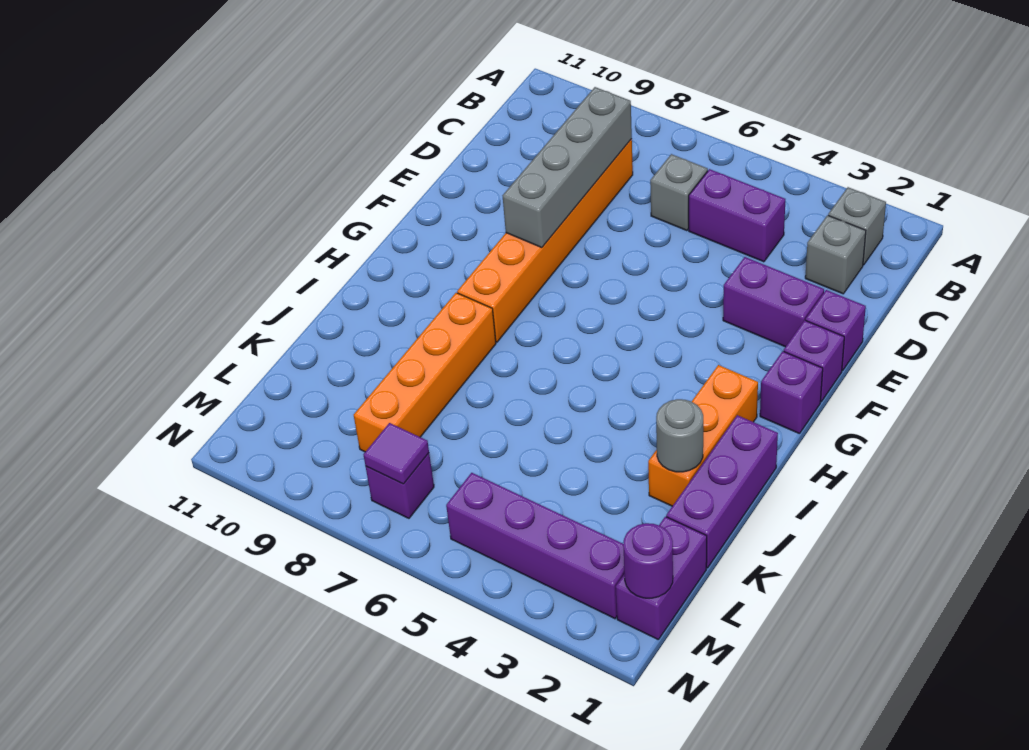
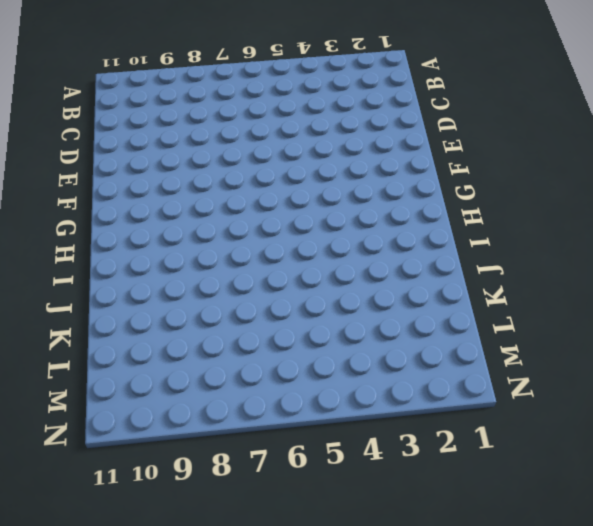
none -> grey brick B2 level 1
none -> grey brick C2 level 1
none -> purple brick C4:C5 level 1

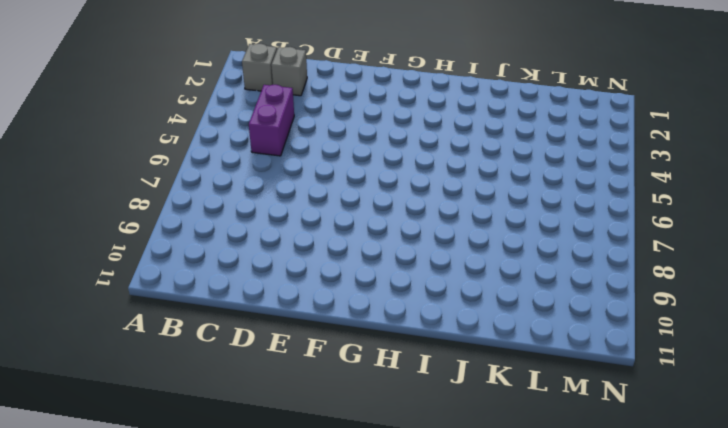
none -> grey brick C6 level 1
none -> orange brick C8:H8 level 1
none -> purple brick E1 level 1

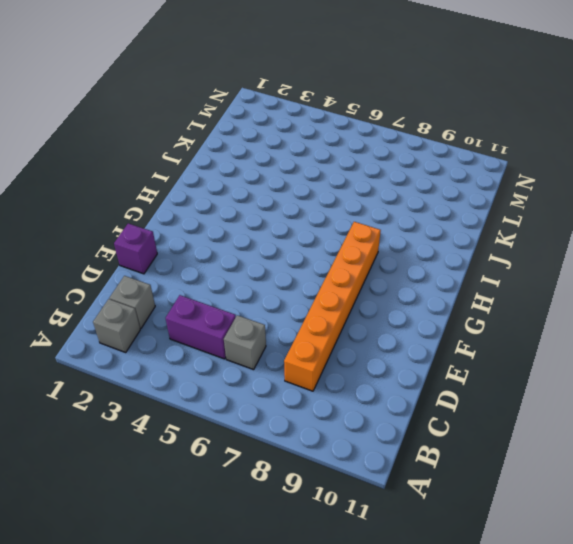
none -> purple brick E2:E3 level 1
none -> purple brick F1 level 1
none -> purple brick G1 level 1

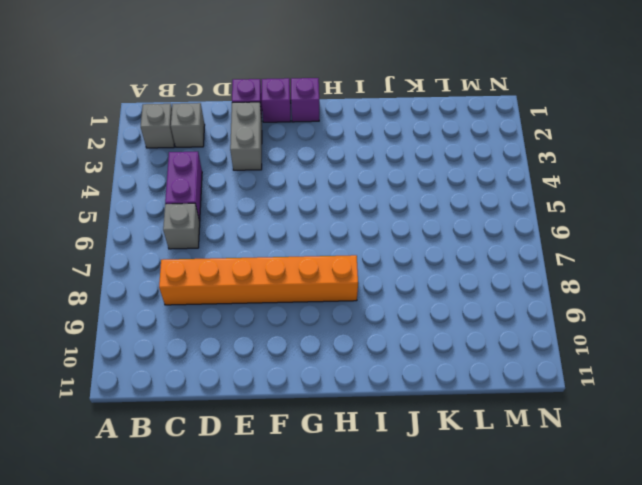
grey brick E2:E3 level 1 -> purple brick E2:E3 level 1
none -> orange brick H2:J2 level 1
none -> purple brick I1:K1 level 1
none -> orange brick I8:L8 level 1

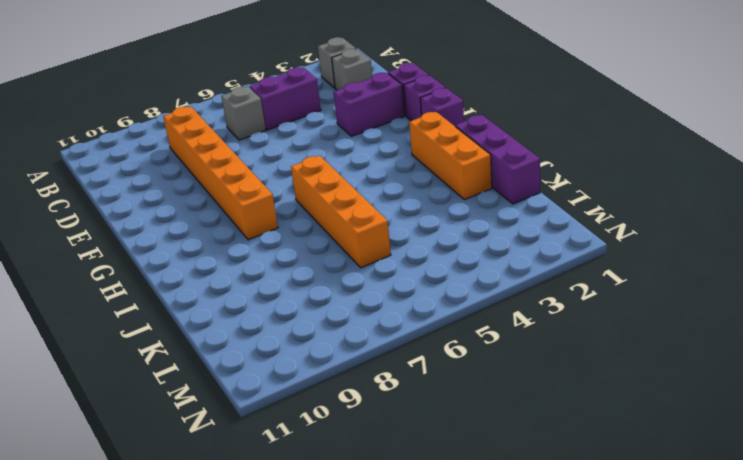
orange brick H6:K6 level 1 -> orange brick I8:L8 level 1
none -> purple brick L1:M1 level 1
none -> purple brick M2:M5 level 1
none -> purple brick M7 level 1

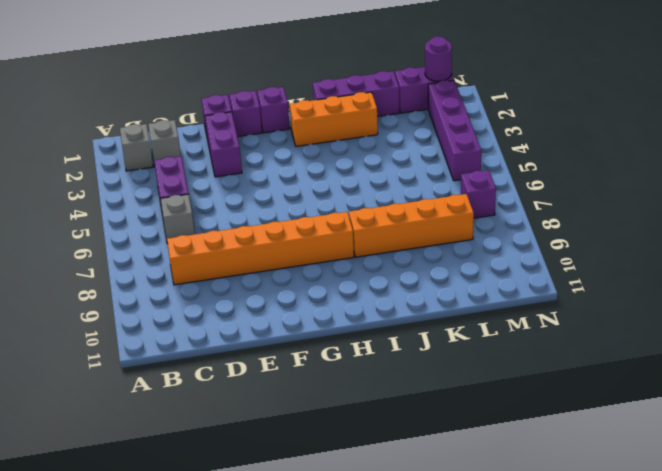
none -> grey brick C8:F8 level 2
none -> grey round brick J2 level 2
none -> purple tile M7 level 2

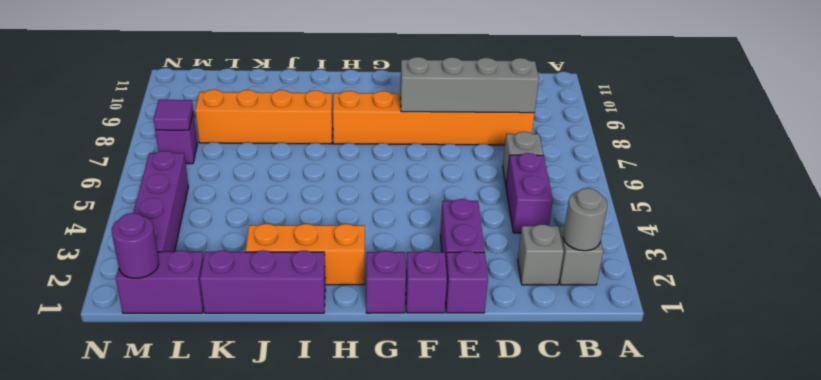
grey round brick B2 level 2 -> grey round brick J2 level 2

